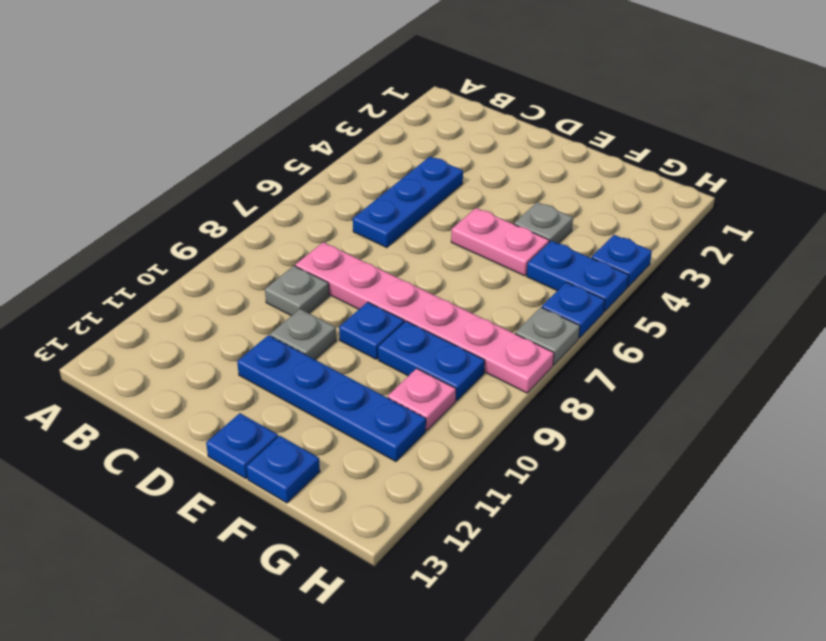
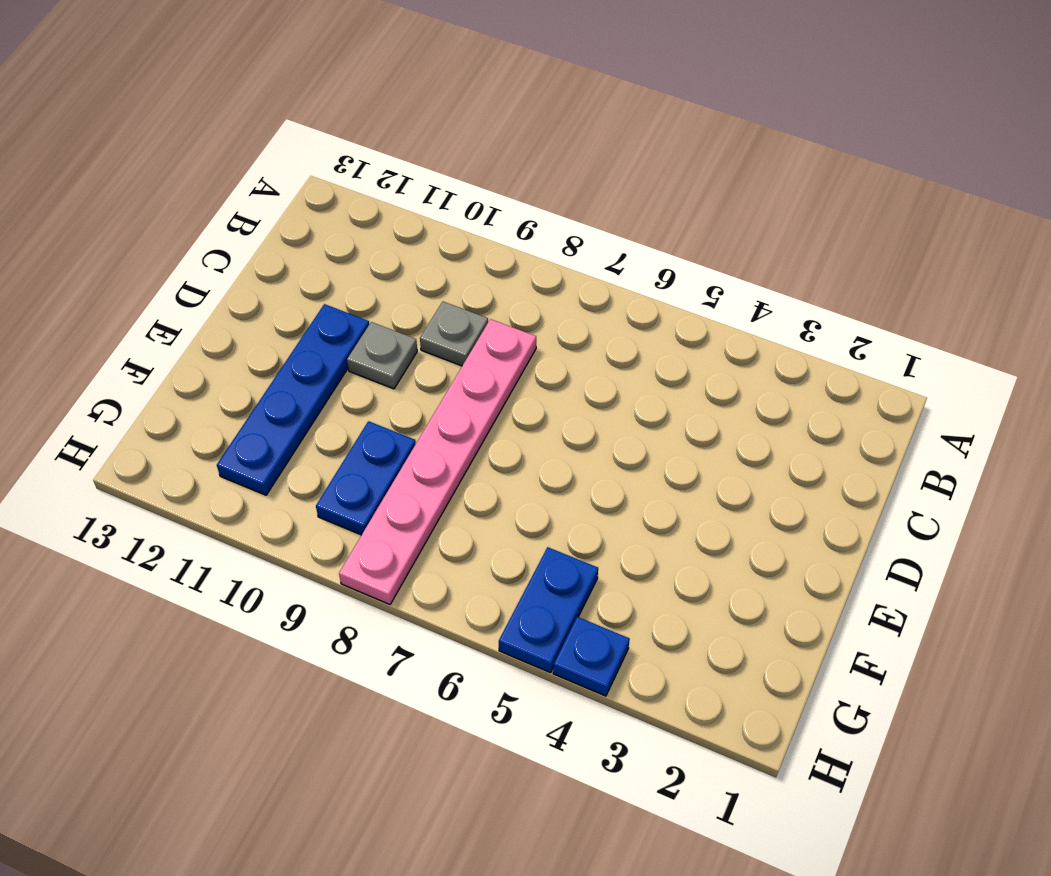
none -> blue plate C4:C6 level 1
none -> pink plate E5:F5 level 1
none -> blue plate E9 level 1

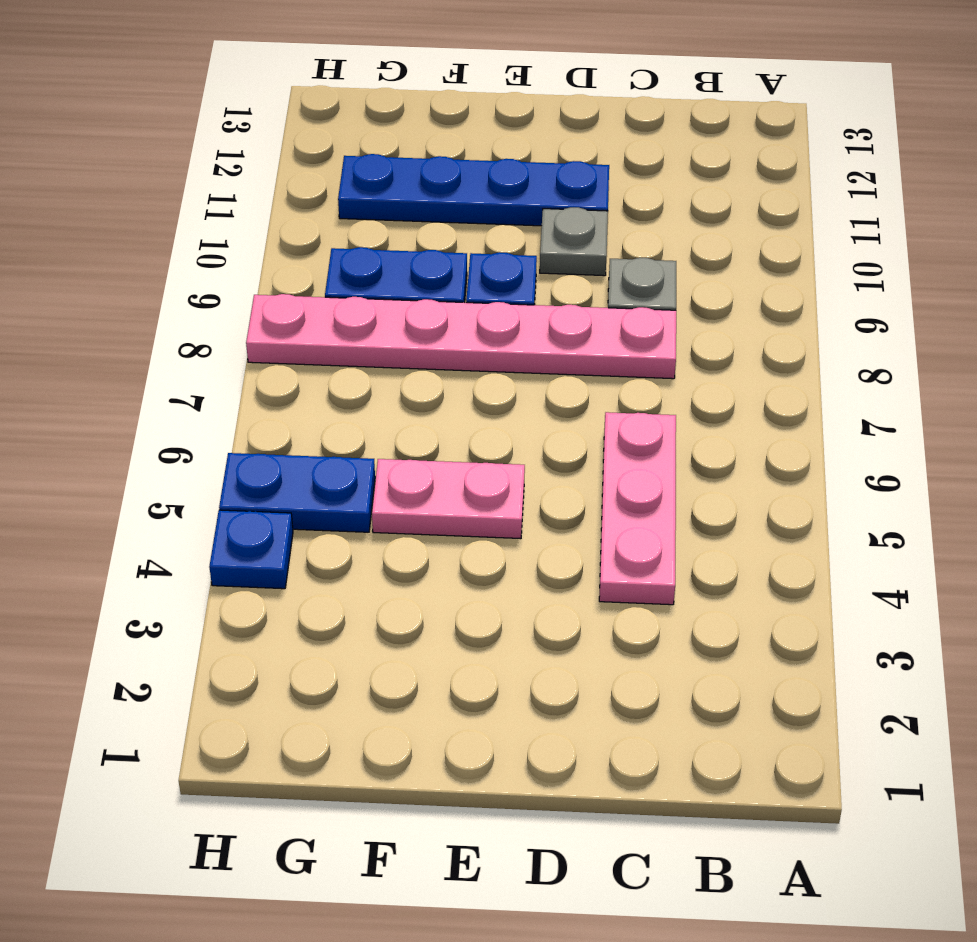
pink plate C4:C6 level 1 -> blue plate C4:C6 level 1
none -> blue plate E13 level 1
none -> grey plate F4 level 1
none -> blue plate F13 level 1

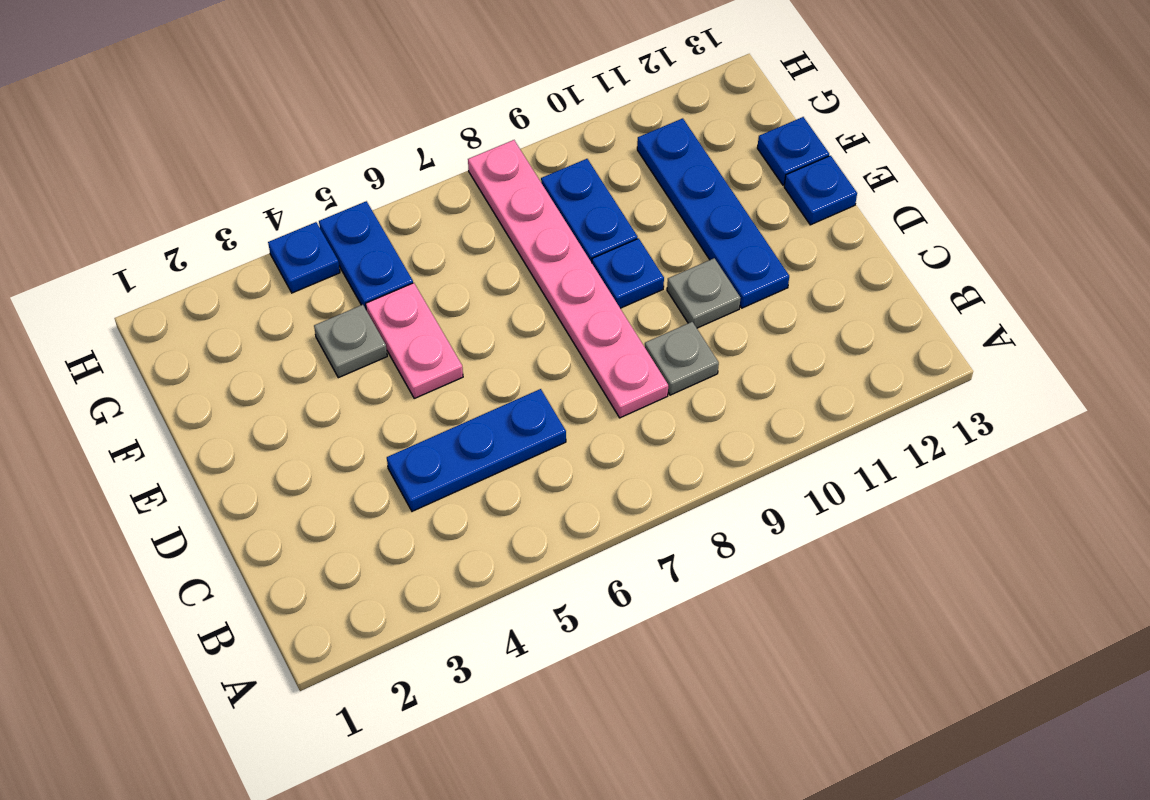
none -> pink plate G10 level 1
none -> blue plate H6 level 1
none -> grey plate H7 level 1

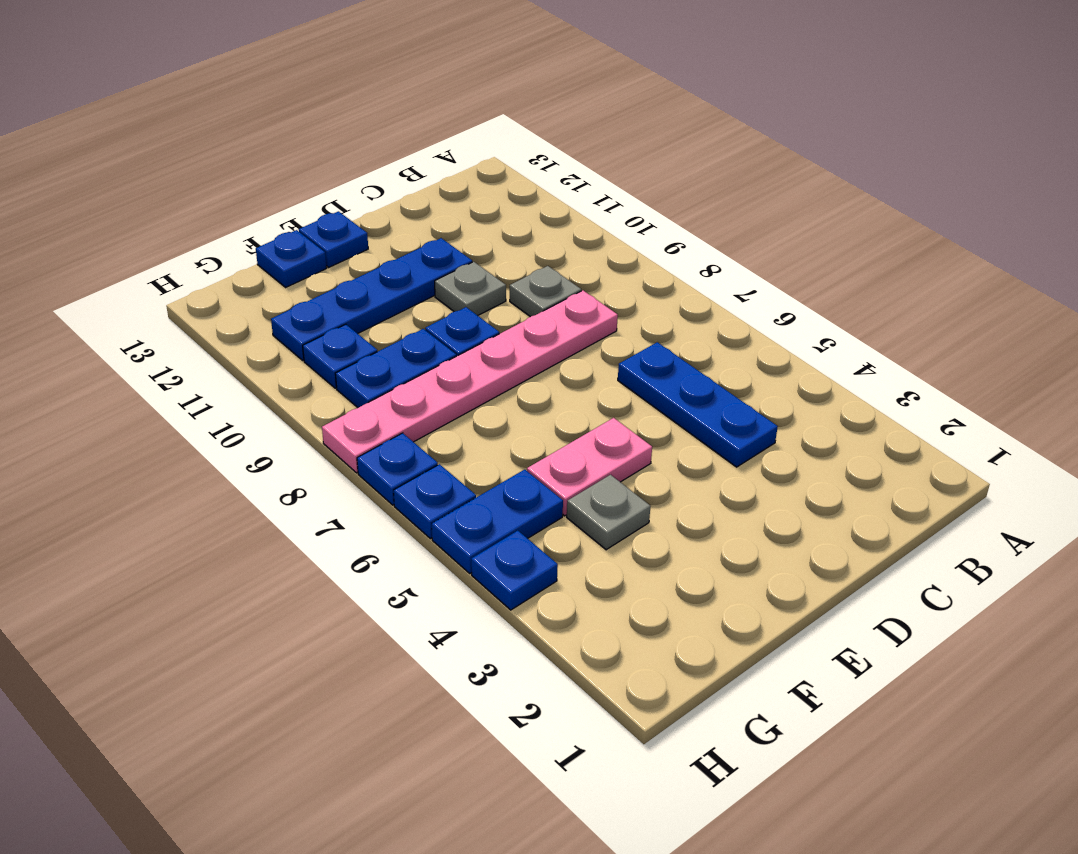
blue plate G10 level 1 -> pink plate G10 level 1
blue plate H7 level 1 -> grey plate H7 level 1

